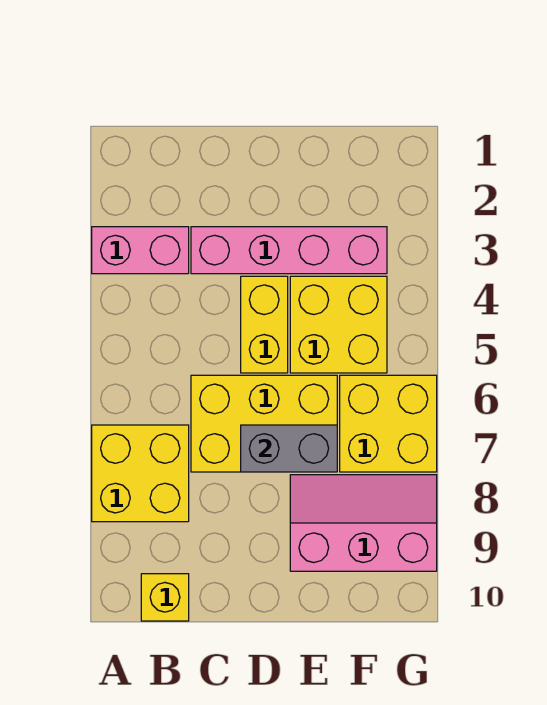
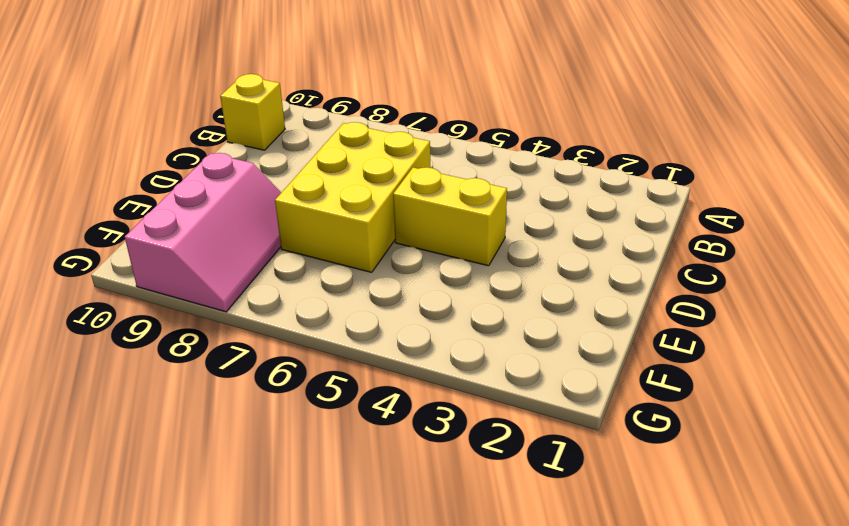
none -> pink brick A3:B3 level 1
none -> yellow brick A7:B8 level 1

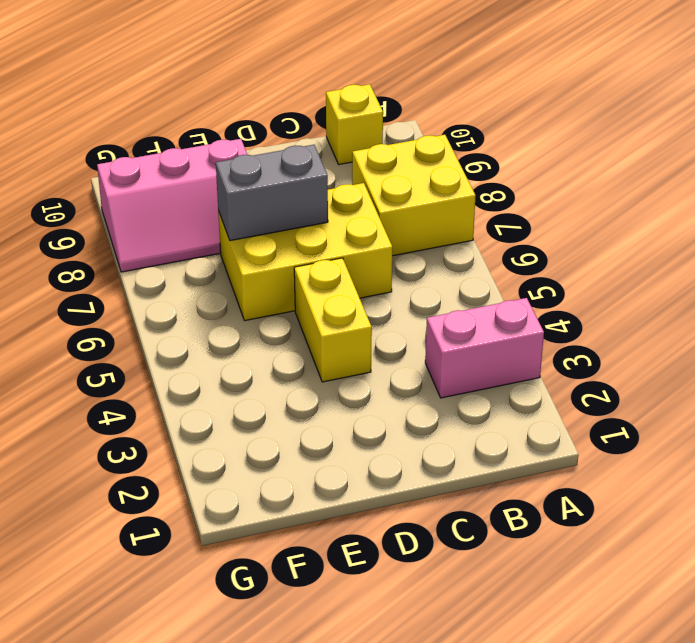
none -> pink brick C3:F3 level 1
none -> yellow brick E4:F5 level 1

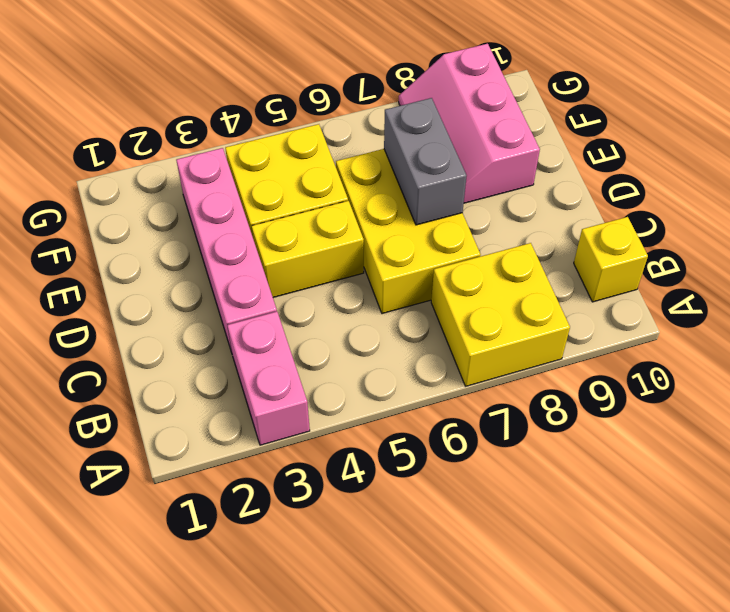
none -> yellow brick F6:G7 level 1

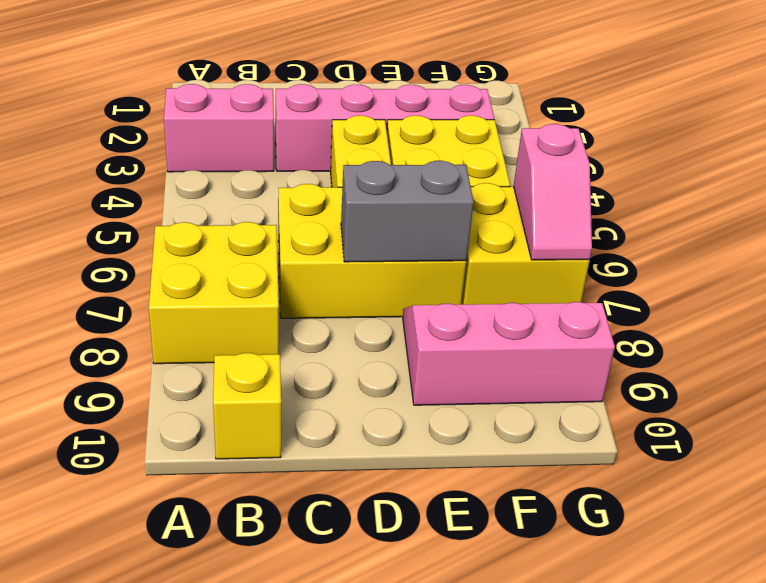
pink slope G6:G7 level 2 top 6 -> none

